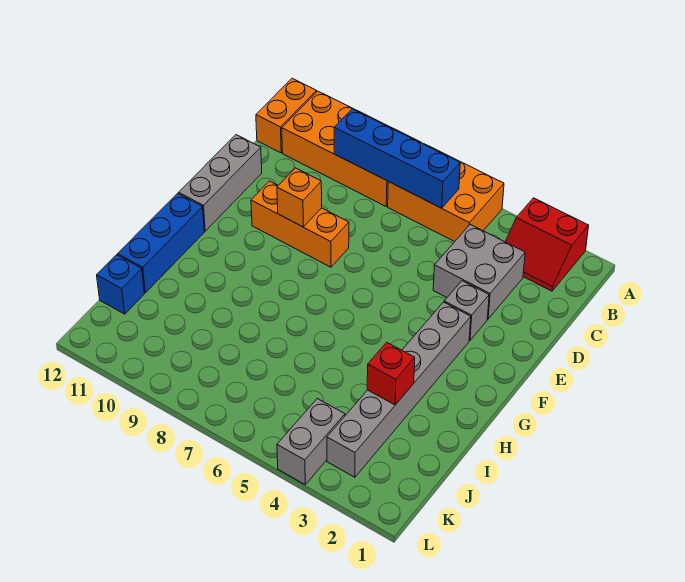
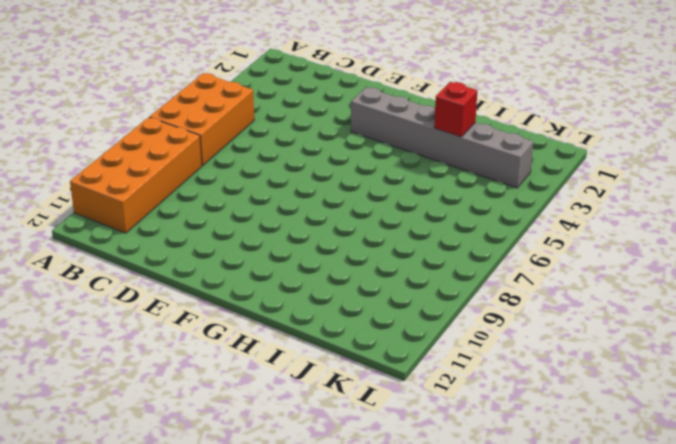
none -> red slope A2:B3 level 1 top A
none -> orange brick A12:B12 level 1
none -> grey brick C3:D4 level 1

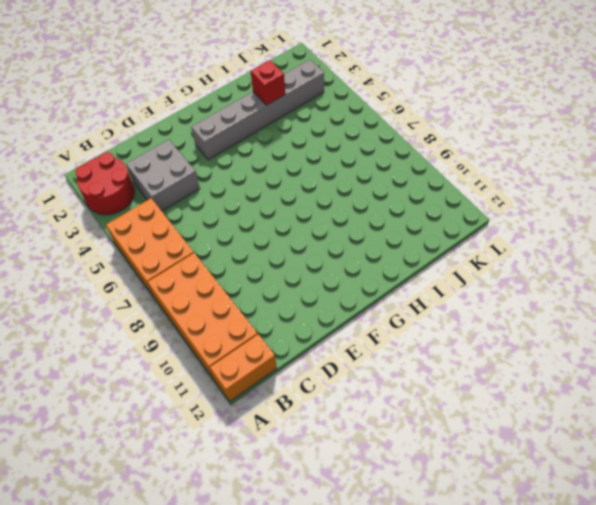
red round brick A2:B3 level 1 -> red slope A2:B3 level 1 top A
none -> grey brick D12:F12 level 1
none -> grey brick E3 level 1
none -> orange brick E8:E10 level 1

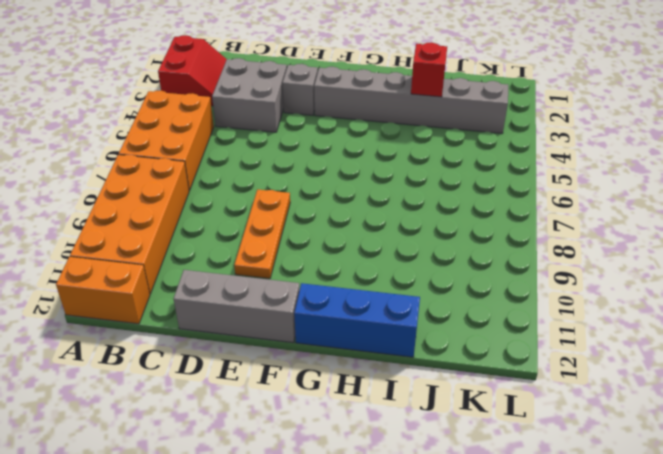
orange plate E8:E10 level 1 -> orange brick E8:E10 level 1
none -> blue brick J12 level 1
none -> grey brick K4:L4 level 1
none -> blue brick B6:B9 level 2

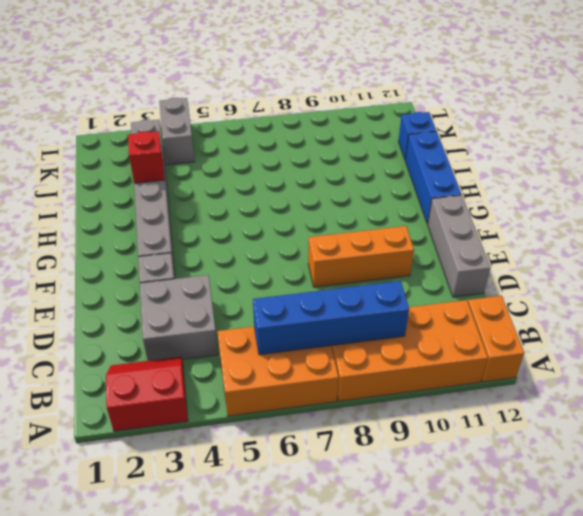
none -> orange brick E9 level 2

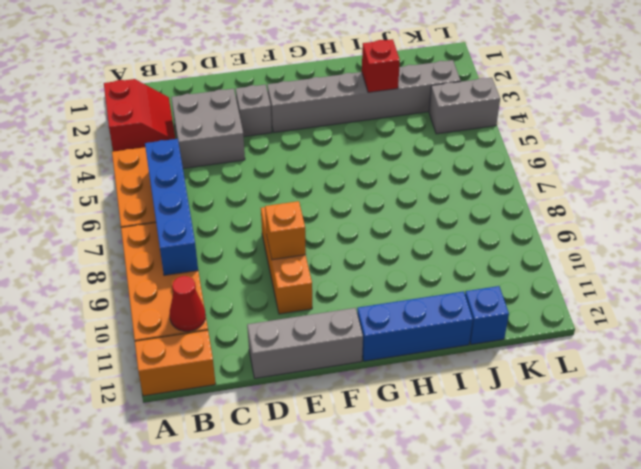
red cone B11 level 2 -> none

